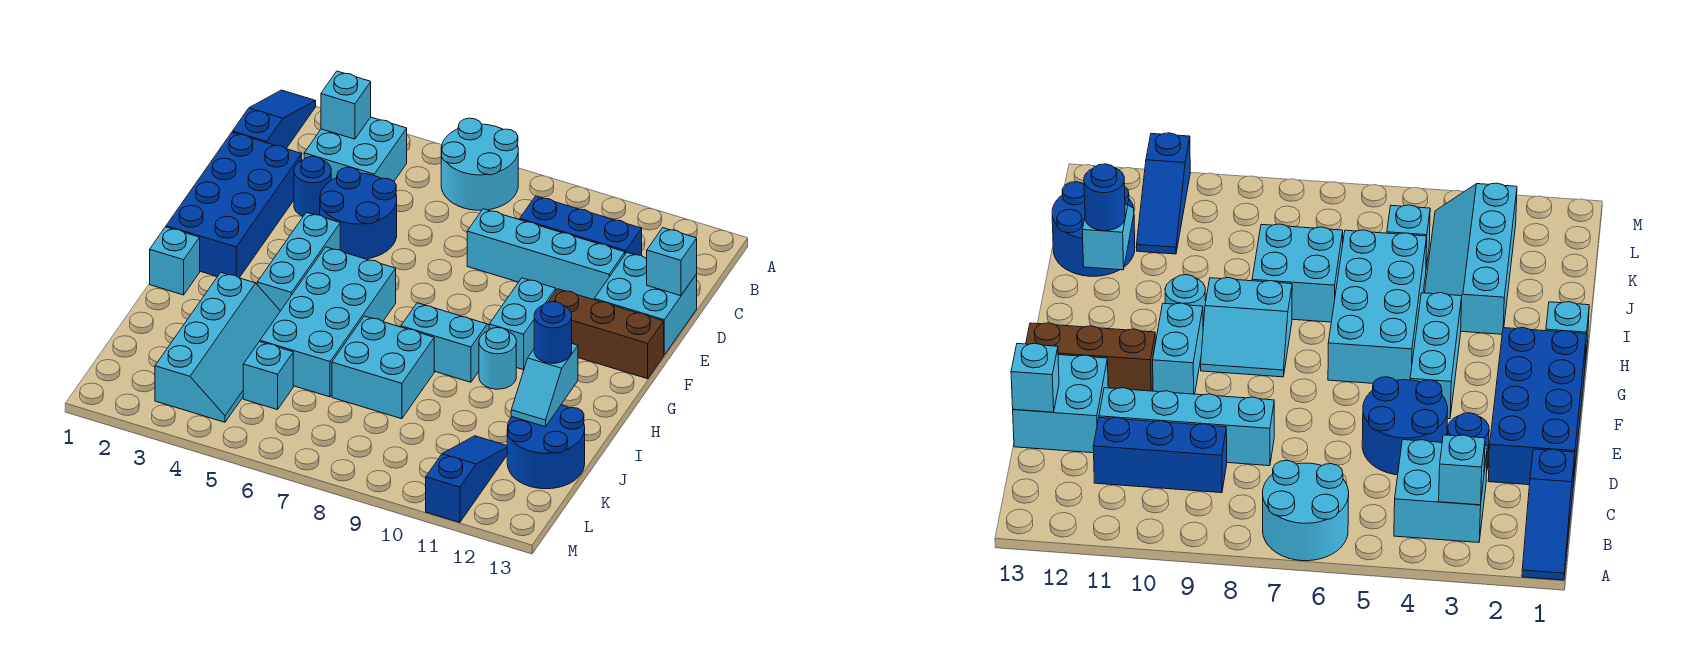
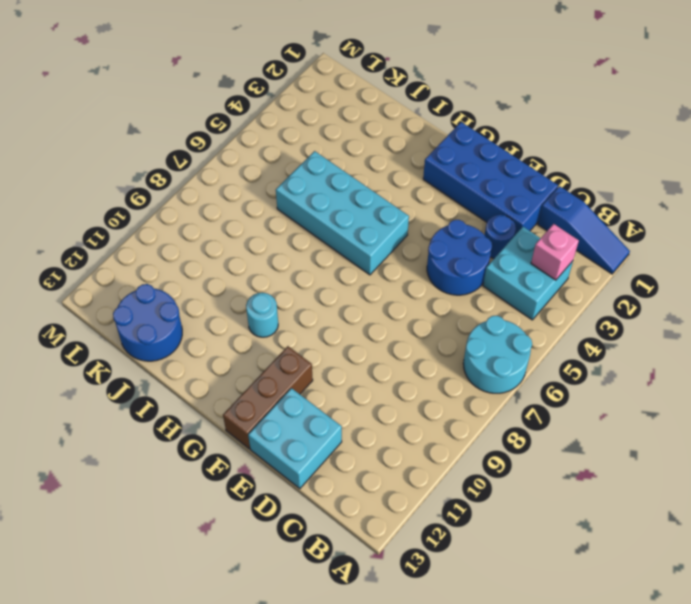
pink brick B3 level 2 -> cyan brick B3 level 2
none -> blue brick C9:C11 level 1
none -> cyan brick D8:D11 level 1
none -> cyan brick F4:H4 level 1

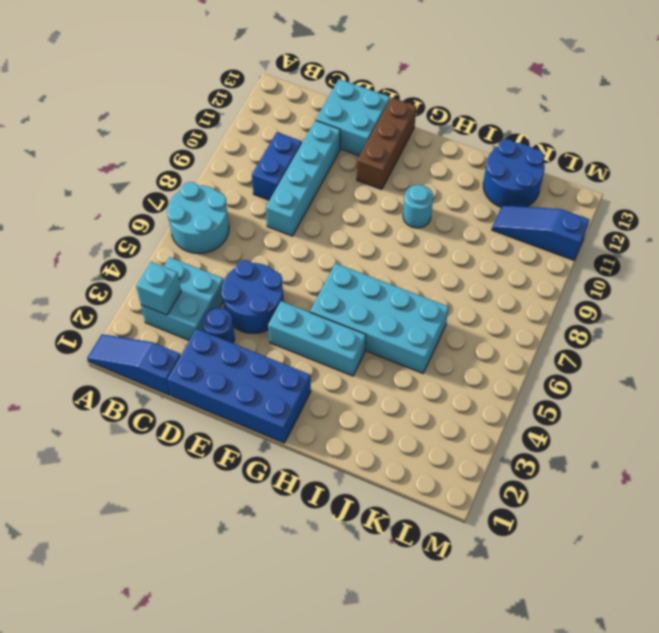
blue brick C9:C10 level 1 -> blue brick C9:C11 level 1
none -> cyan brick F10:G10 level 1
none -> cyan slope G8:H9 level 1 top H
none -> cyan brick H1 level 1

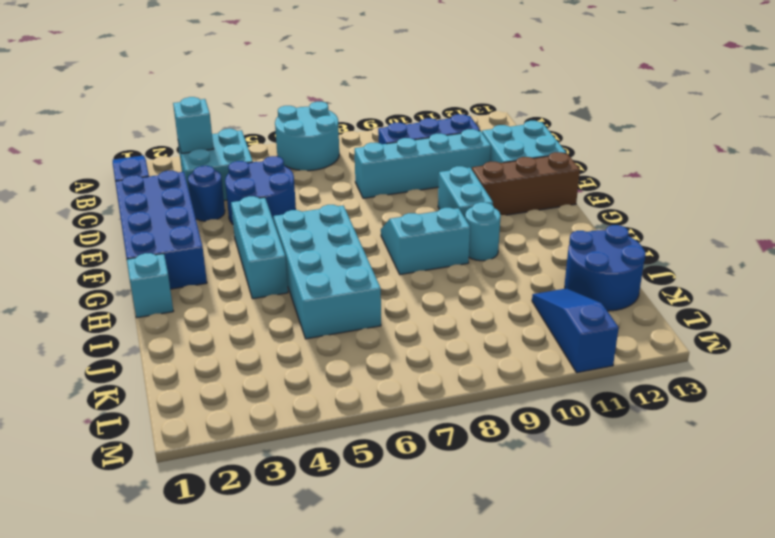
none -> cyan slope I3:L4 level 1 top 3
none -> cyan brick I7:J8 level 1
none -> cyan brick K5 level 1

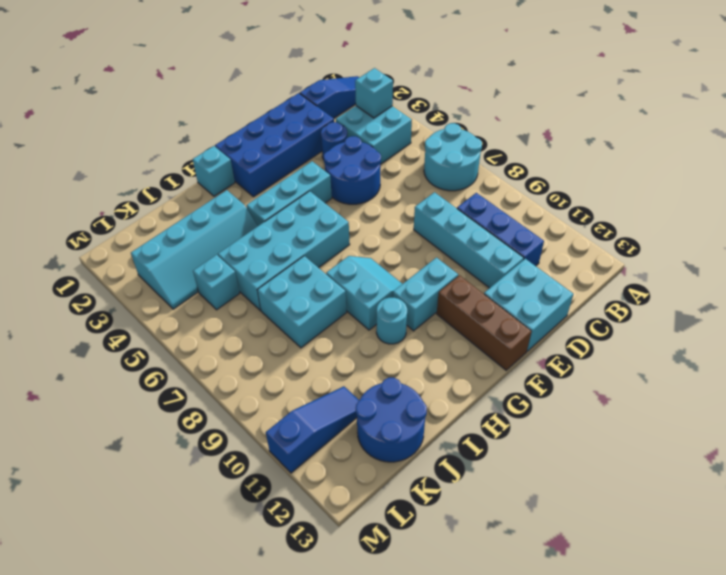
none -> cyan brick D13 level 2
none -> cyan slope I12:J12 level 2 top I
none -> blue round brick I12 level 3

